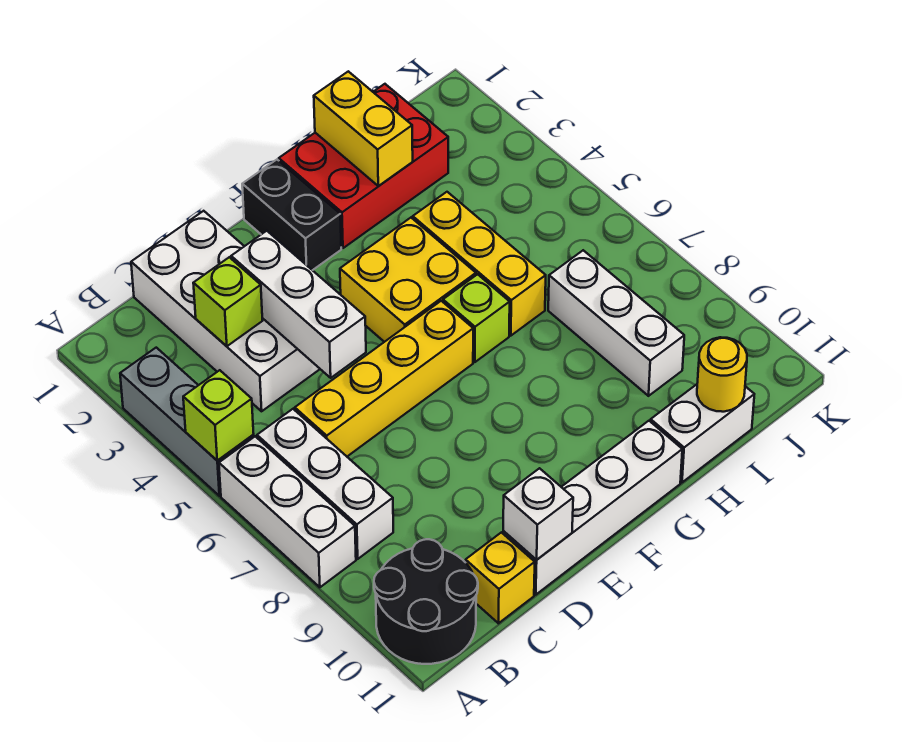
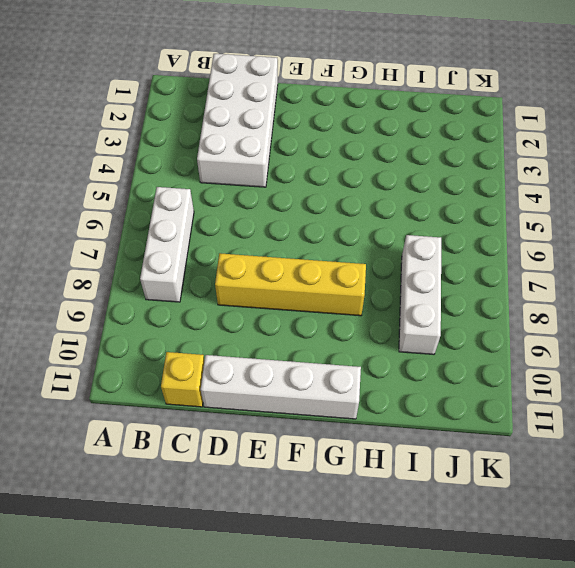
yellow brick D8:G8 level 1 -> yellow brick C6:F6 level 1
none -> grey brick A3:A5 level 1
none -> white brick A6:A8 level 1
none -> black round brick A10:B11 level 1

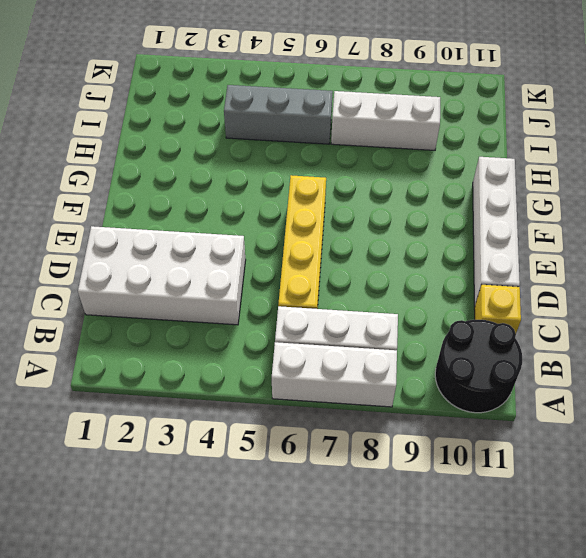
grey brick I4:I6 level 1 -> grey brick A3:A5 level 1
none -> black brick F1:F2 level 1
none -> yellow brick F4:G5 level 1
none -> red brick G1:I2 level 1

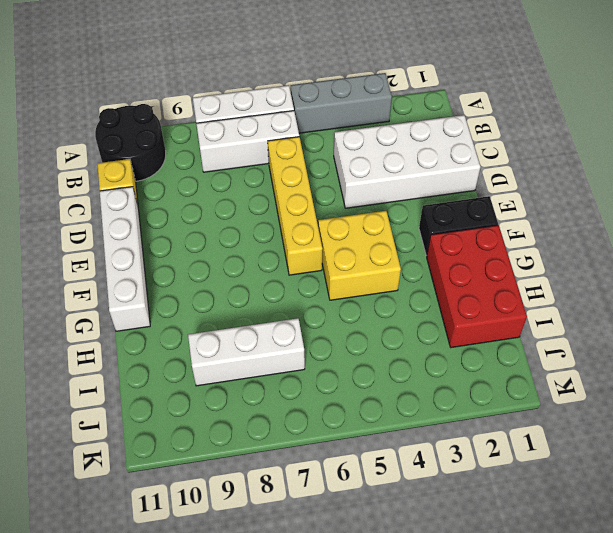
none -> lime brick G6 level 1
none -> yellow brick H4:H6 level 1
none -> white brick H11:I11 level 1

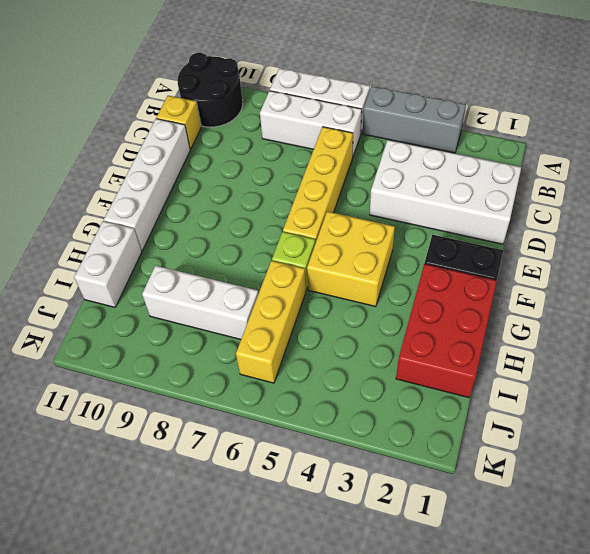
yellow brick H6:J6 level 1 -> yellow brick H4:H6 level 1
none -> lime brick A5 level 2
none -> lime brick C3 level 2
none -> white brick D3:D5 level 2

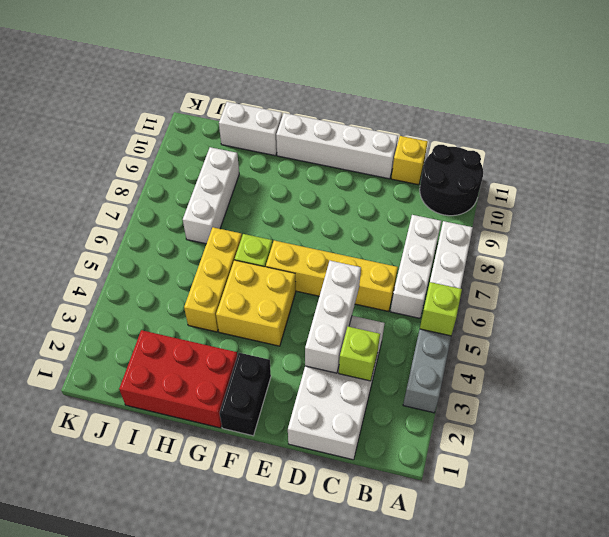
none -> white brick D11 level 2
none -> yellow brick H1:H2 level 2
none -> yellow round brick I11 level 2

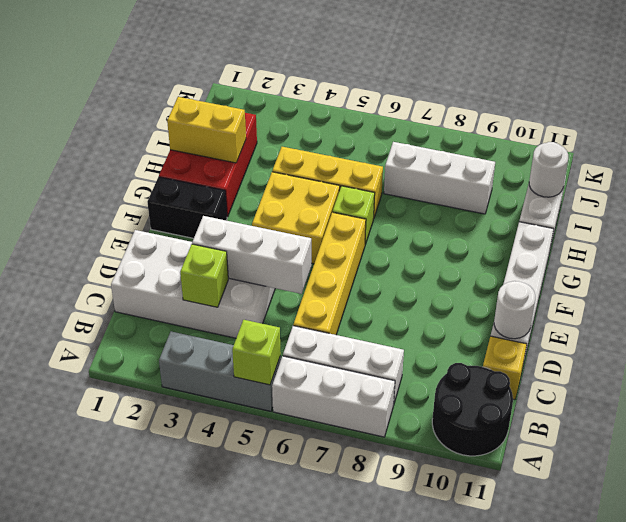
white round brick D11 level 2 -> white brick D11 level 2
white round brick I11 level 2 -> yellow round brick I11 level 2

